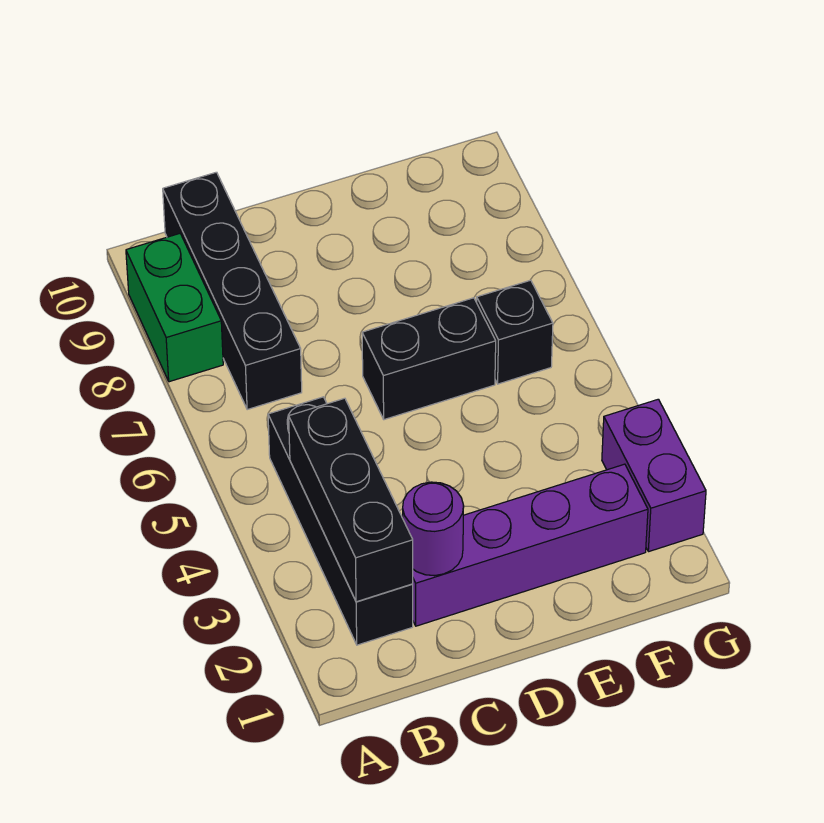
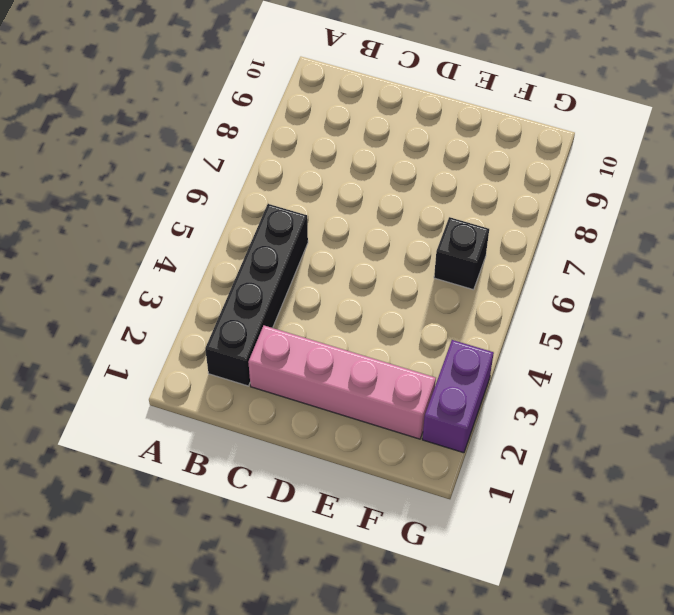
pink brick C2:F2 level 1 -> purple brick C2:F2 level 1
none -> green brick A8:A9 level 1
none -> black brick B7:B10 level 1

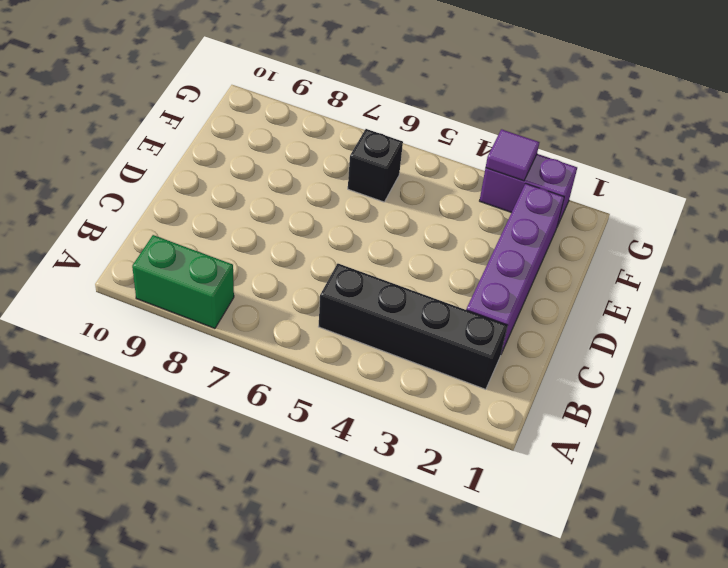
purple tile G3 level 2 -> none
none -> black brick B7:B10 level 1
none -> black brick D6:E6 level 1

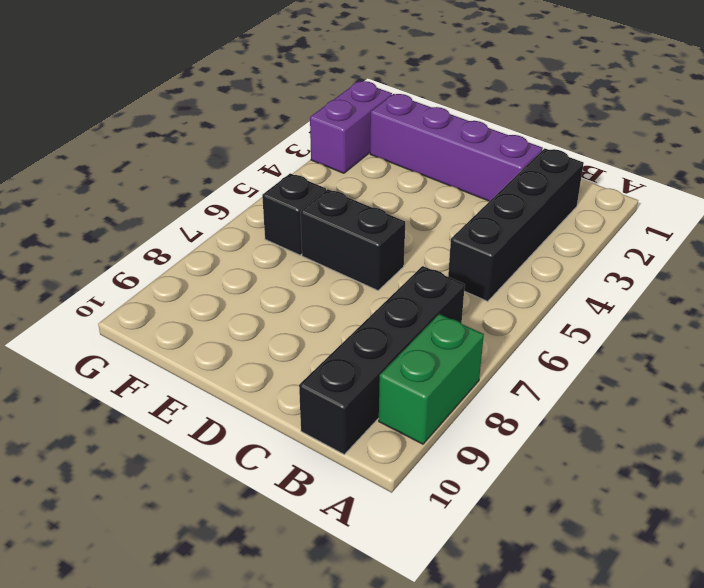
none -> black brick B2:B4 level 2
none -> purple round brick C2 level 2

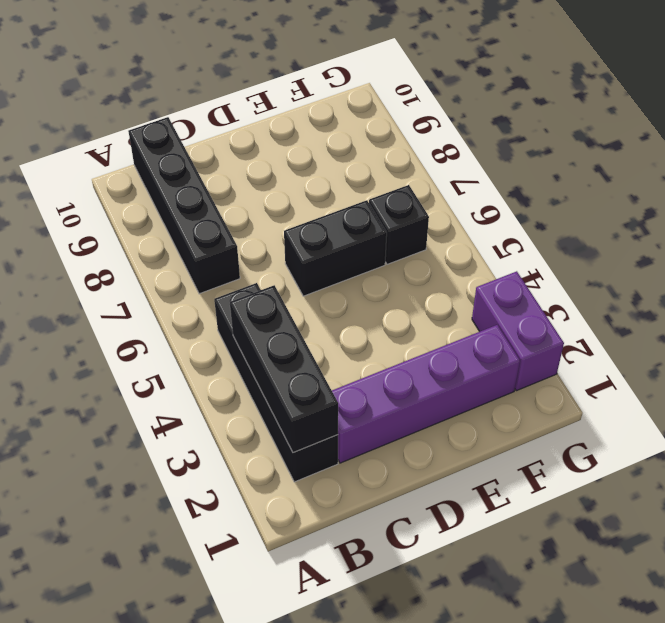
none -> green brick A8:A9 level 1
none -> purple round brick C2 level 2

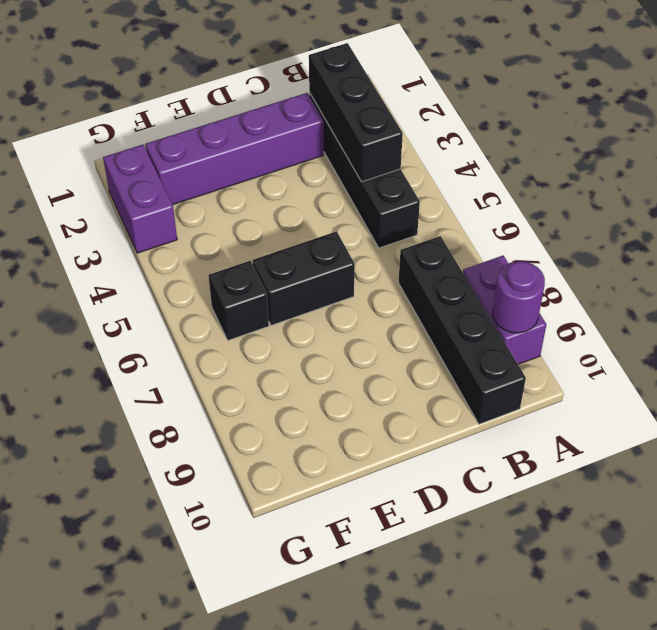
purple brick A8:A9 level 1 -> green brick A8:A9 level 1
purple round brick A9 level 2 -> purple round brick C2 level 2

